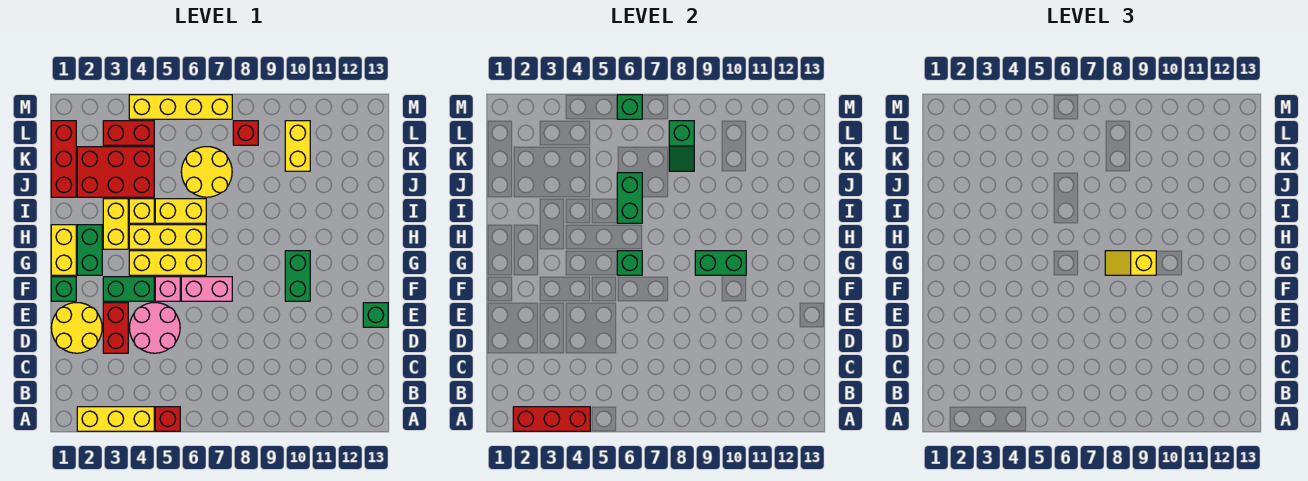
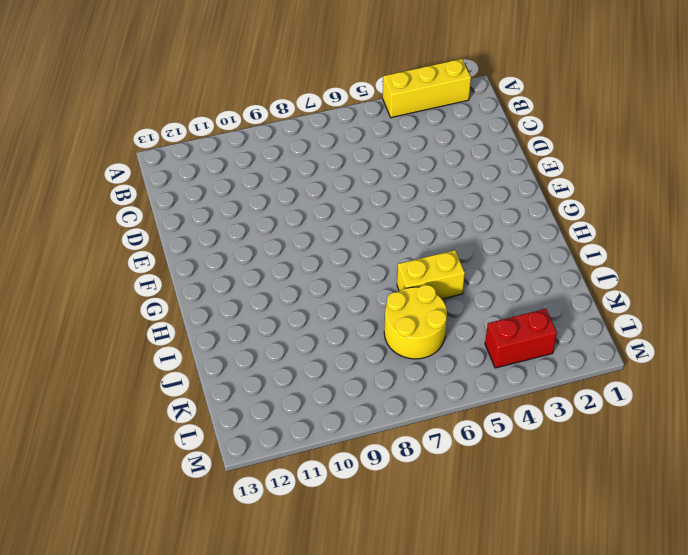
none -> red brick A5 level 1
none -> yellow round brick D1:E2 level 1
none -> red brick D3:E3 level 1
none -> pink round brick D4:E5 level 1

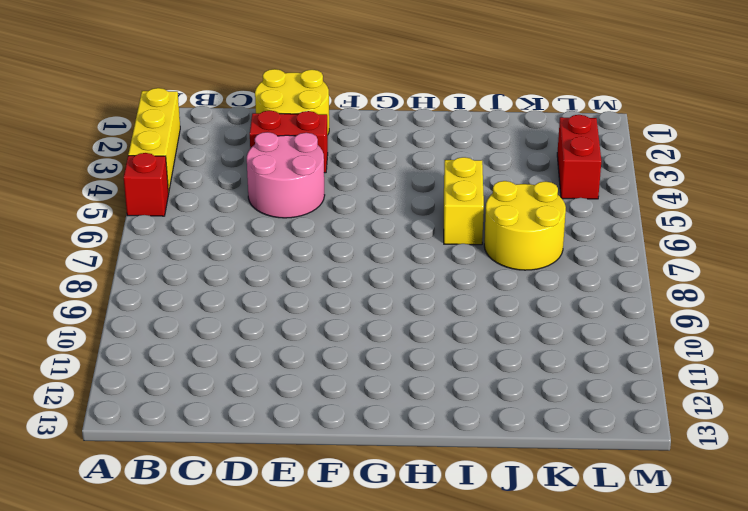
none -> green brick E13 level 1
none -> green brick F1 level 1
none -> green brick F3:F4 level 1
none -> pink brick F5 level 1

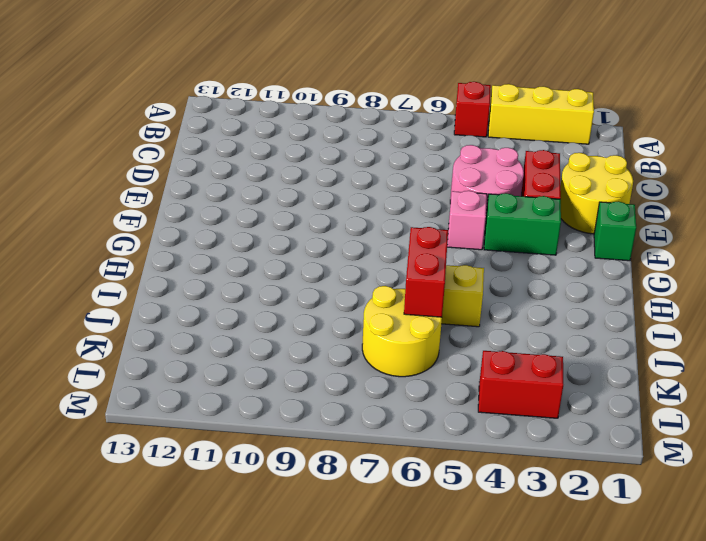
red brick I6:J6 level 2 -> green brick I6:J6 level 2
none -> green brick E13 level 1
none -> pink brick F6:F7 level 1
none -> green brick F10:G10 level 1
none -> yellow brick G1:H1 level 1

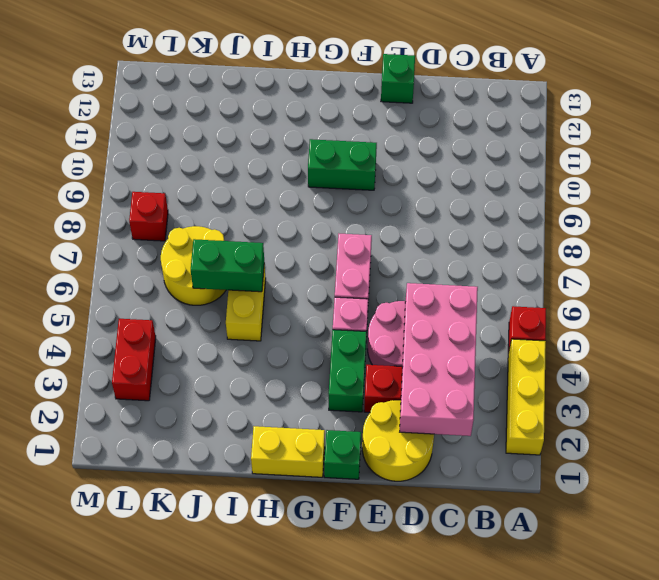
pink brick C2:D5 level 2 -> none
none -> green brick G2:H2 level 1
none -> yellow brick G4:G6 level 1
none -> yellow brick H3:I3 level 1
none -> yellow brick H4:H6 level 1

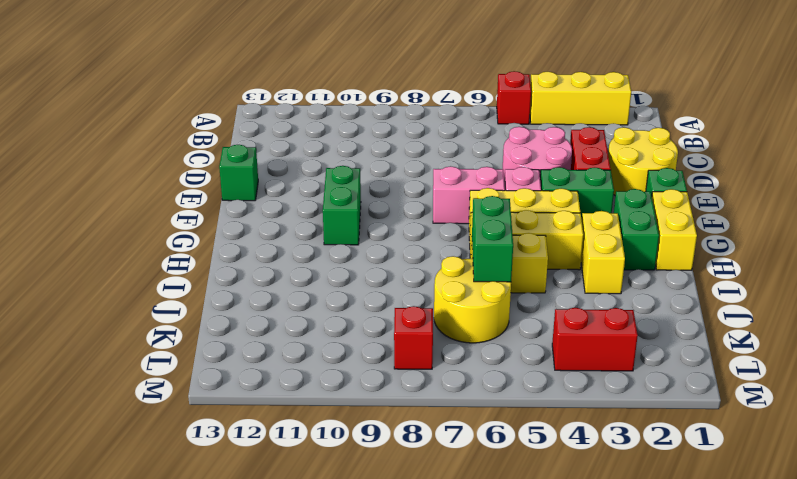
none -> yellow brick I4 level 1
none -> red brick J1:L1 level 1
none -> red brick J2:K4 level 1
none -> yellow brick K10:L10 level 1

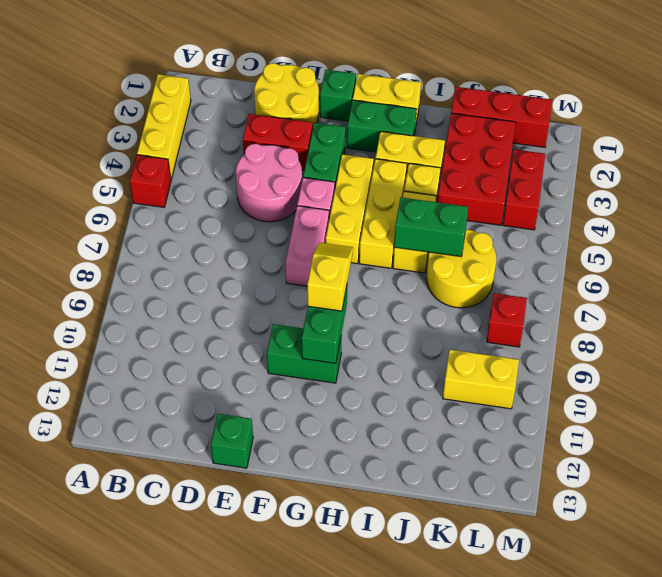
none -> yellow brick M4:M7 level 1
none -> red brick A2:A4 level 2
none -> green brick G6 level 2
none -> green slope K8:L8 level 2 top L

